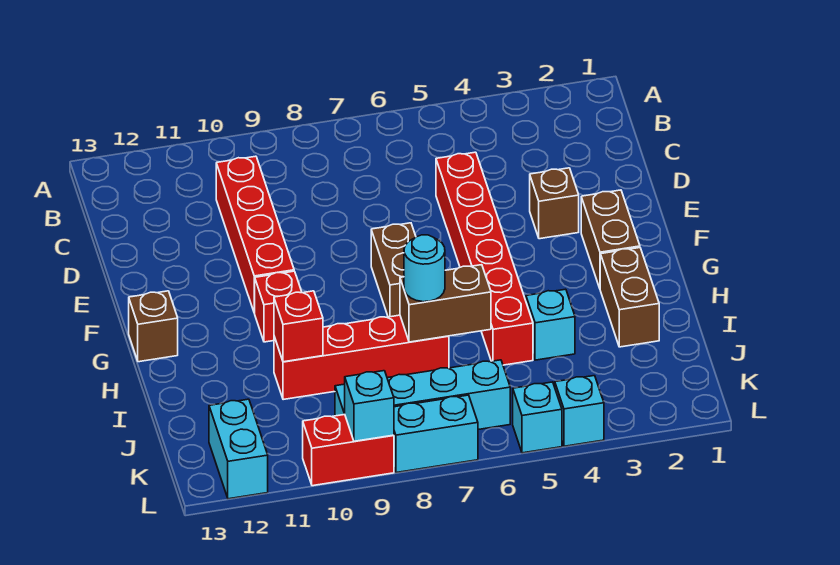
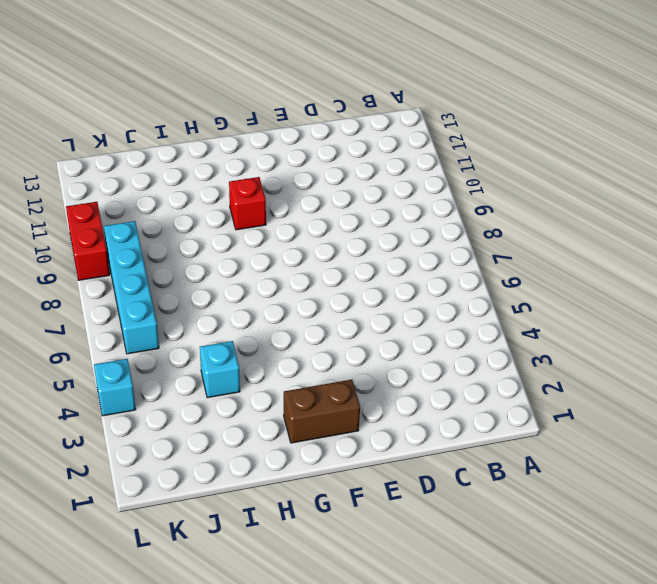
none -> red brick C10:F10 level 1
none -> red brick D5:I5 level 1
none -> brown brick E3 level 1

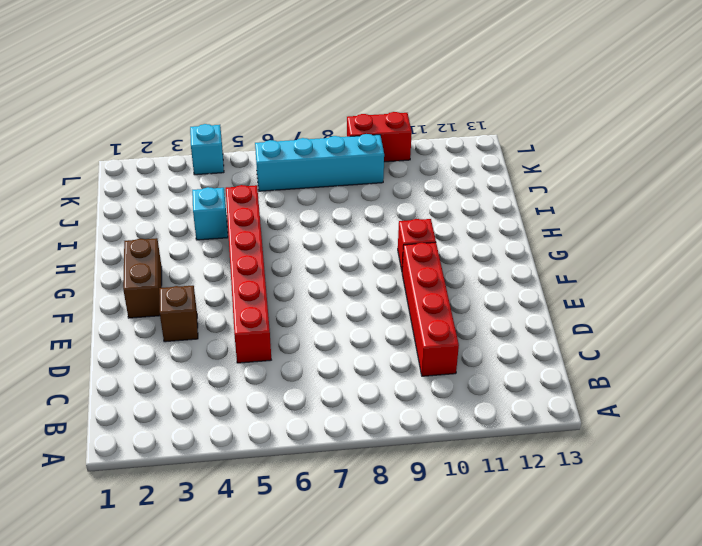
none -> brown brick F7:G7 level 1
none -> brown brick G13 level 1
none -> brown brick H2:I2 level 1

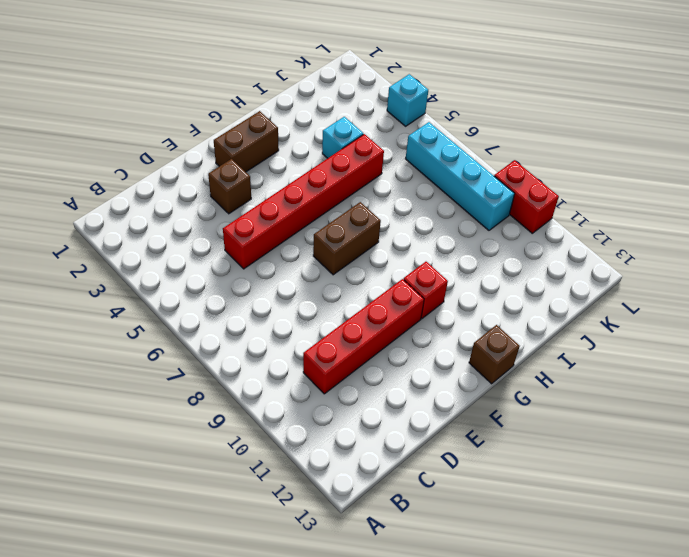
none -> brown brick H2:I2 level 1
none -> red brick I7:I10 level 1
none -> cyan brick K12:L12 level 1

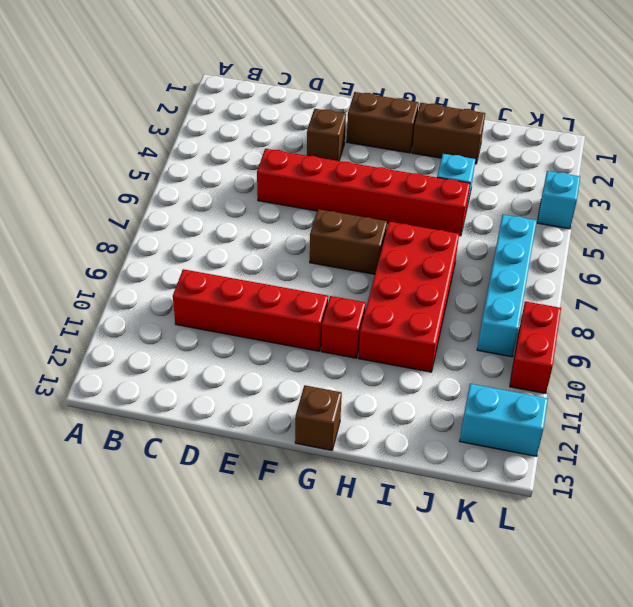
red brick H7:I10 level 1 -> red brick I7:I10 level 1
none -> cyan brick L5 level 1
none -> cyan brick L7:L8 level 1
none -> brown brick I6:I7 level 2

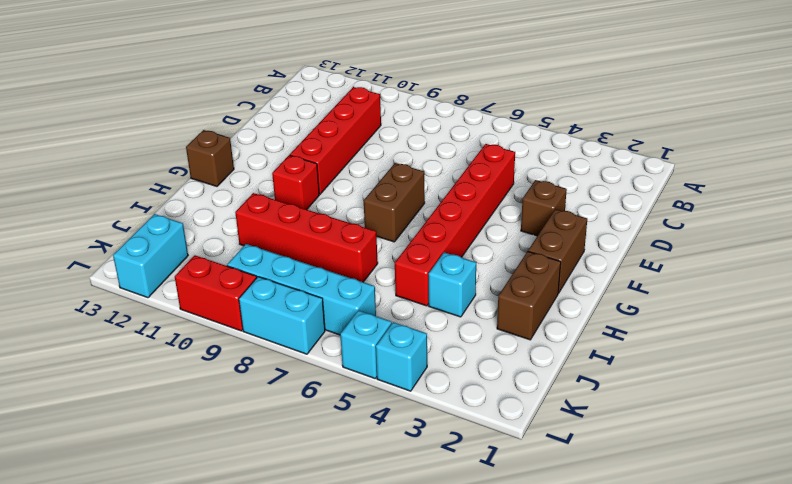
none -> brown brick I6:I7 level 2
none -> red brick I10 level 2
none -> cyan brick L9 level 2

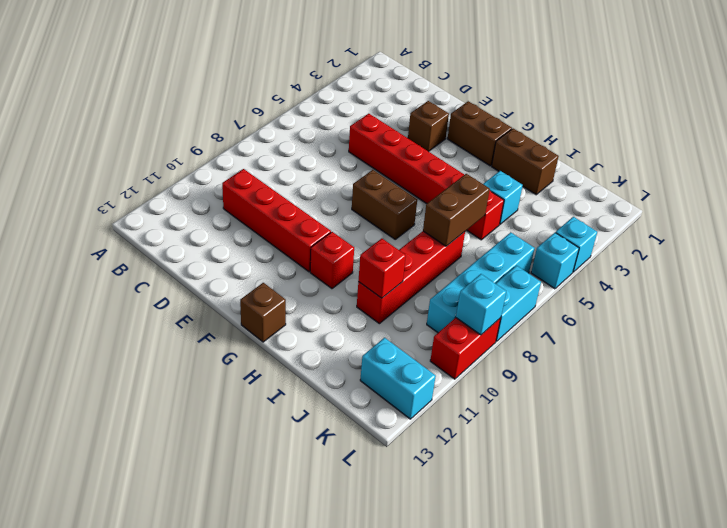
none -> cyan round brick I7 level 3

